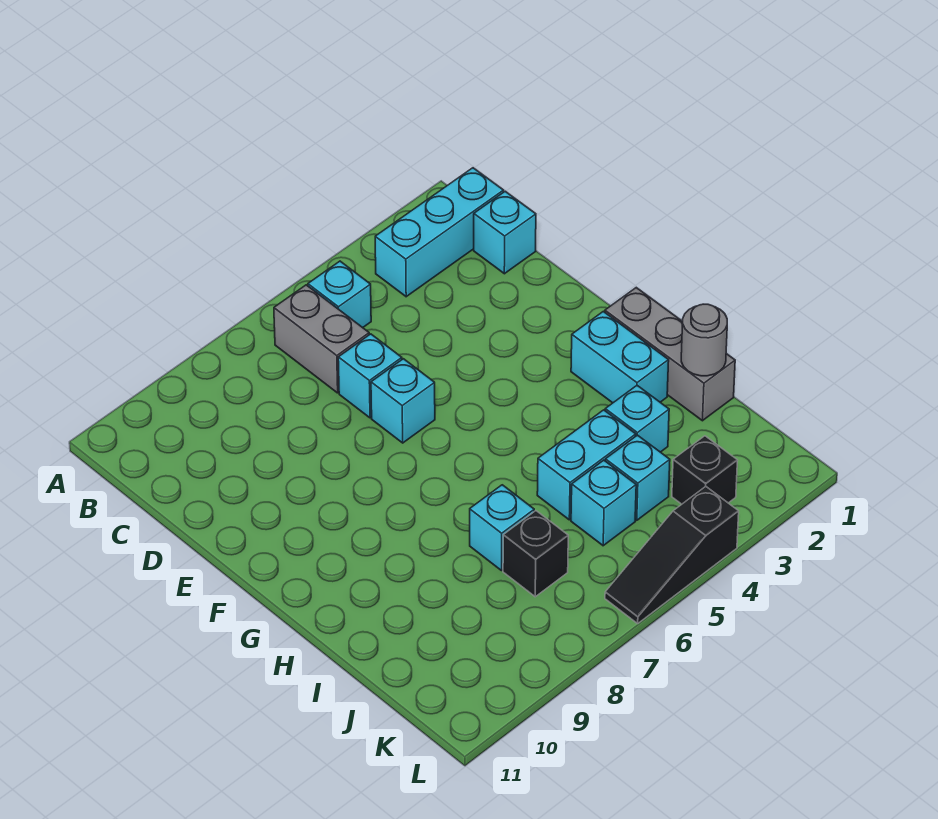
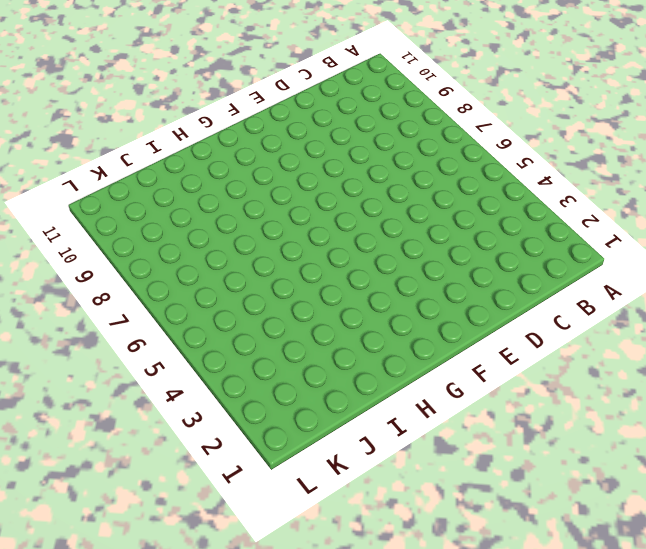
none -> cyan brick B1:B3 level 1
none -> cyan brick B5 level 1
none -> grey brick B6:C6 level 1

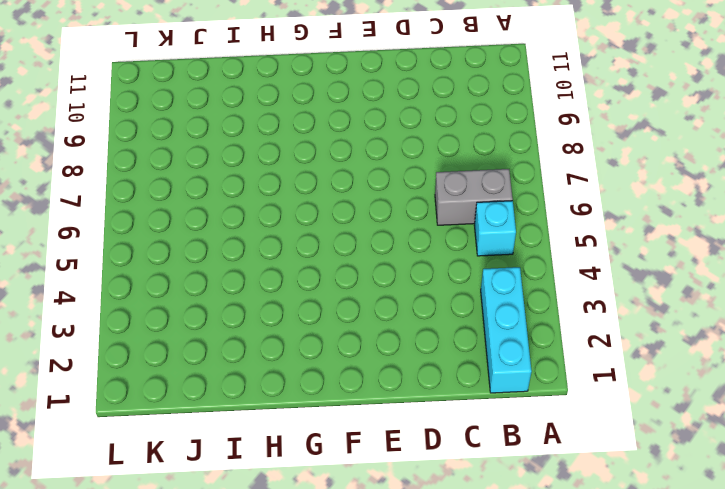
none -> cyan brick C1 level 1
none -> cyan brick D6 level 1
none -> cyan brick E6 level 1

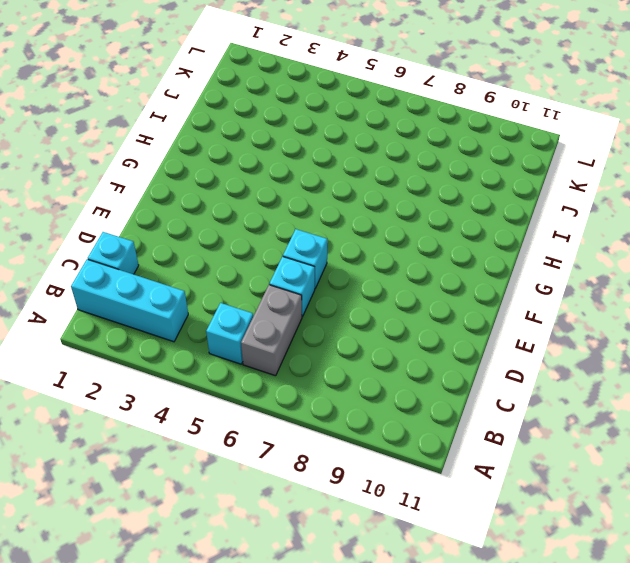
none -> grey brick G1:I1 level 1
none -> cyan brick G2:H2 level 1
none -> cyan brick I3 level 1

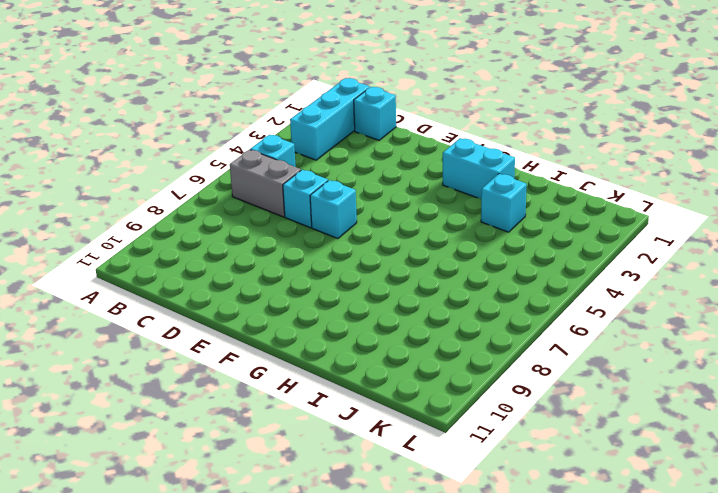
none -> grey brick G1:I1 level 1
none -> cyan brick I4:I5 level 1
none -> cyan brick I7 level 1

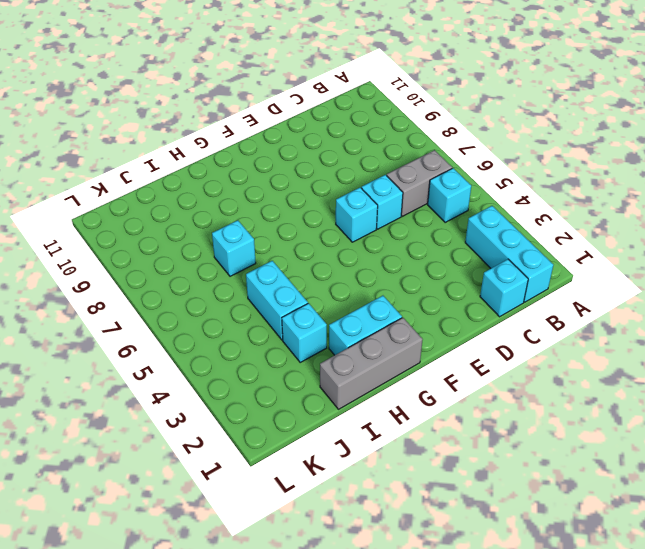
none -> cyan brick J4 level 1
none -> cyan brick J5 level 1
none -> black brick J7 level 1

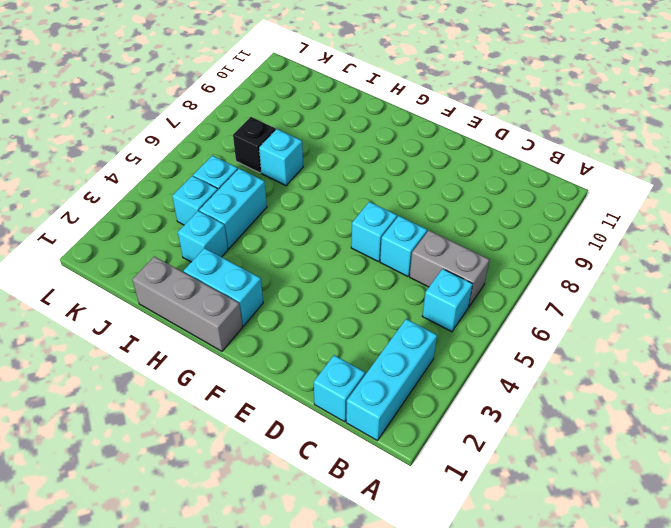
none -> black brick K3 level 1
none -> black slope L4:L6 level 1 top 4
none -> grey round brick I1 level 2

